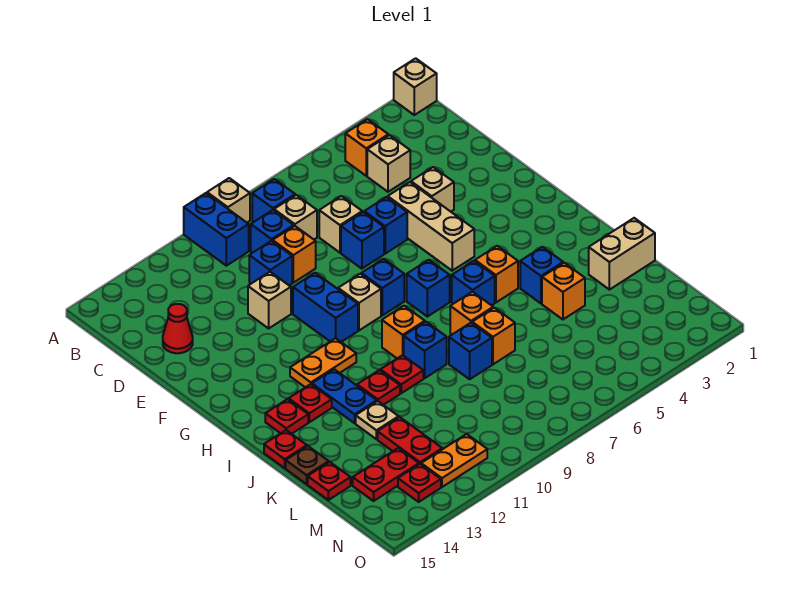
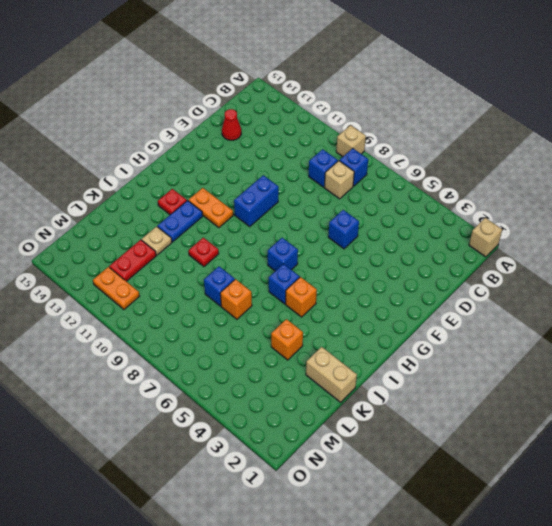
none -> blue brick A10:B10 level 1
none -> orange brick B4 level 1
none -> tan brick C4 level 1
none -> tan brick D7 level 1

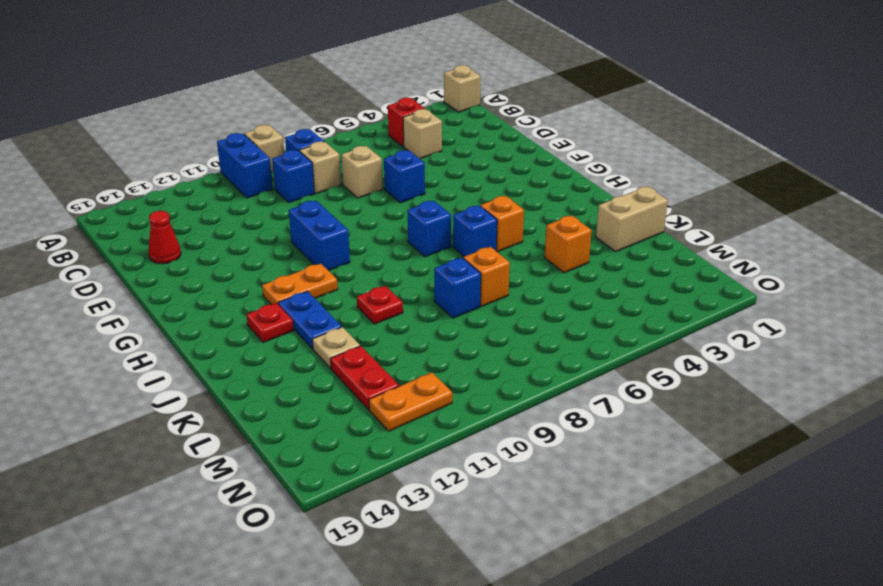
red brick B4 level 1 -> orange brick B4 level 1
none -> orange brick D9 level 1
none -> blue brick D10 level 1
none -> tan brick E4 level 1
none -> tan brick E5:G5 level 1

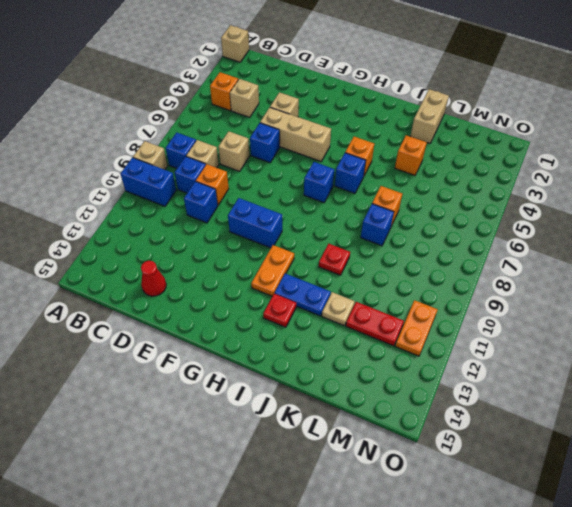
none -> blue brick E7 level 1
none -> tan brick E11 level 1
none -> blue brick G8 level 1
none -> tan brick G9 level 1

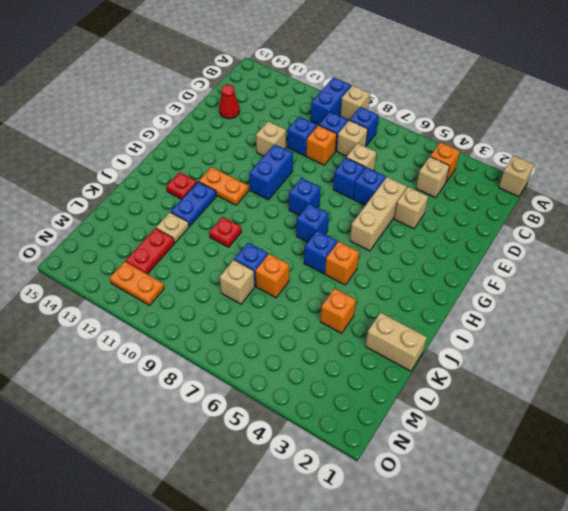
tan brick L8 level 1 -> tan brick G9 level 1
none -> orange brick I9 level 1
none -> red plate I14 level 1
none -> blue brick J4 level 1
none -> orange brick J7 level 1

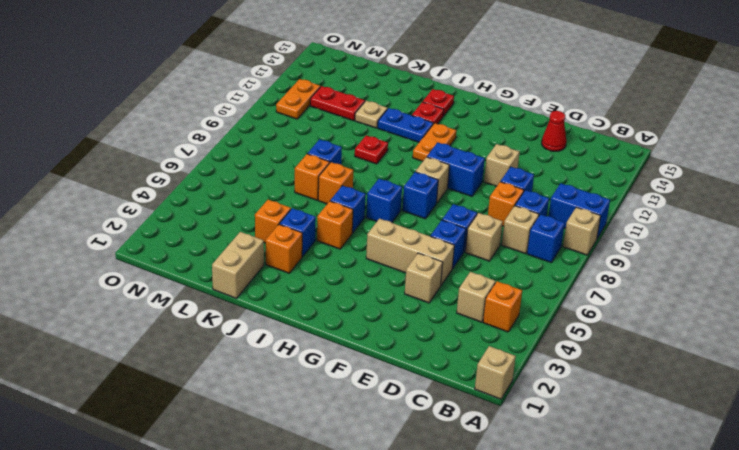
orange brick J3 level 1 -> orange brick I9 level 1
none -> blue brick J9 level 1
none -> red plate J11 level 1
none -> red plate J15 level 1
none -> brown plate K15 level 1

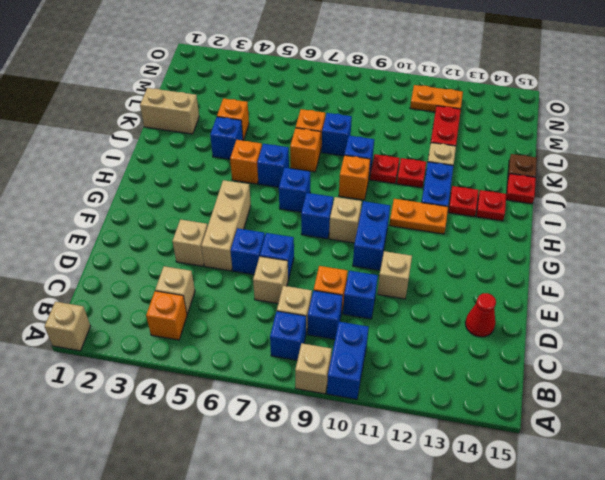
none -> red plate L15 level 1
none -> red plate M13:M14 level 1
none -> red plate N13 level 1

